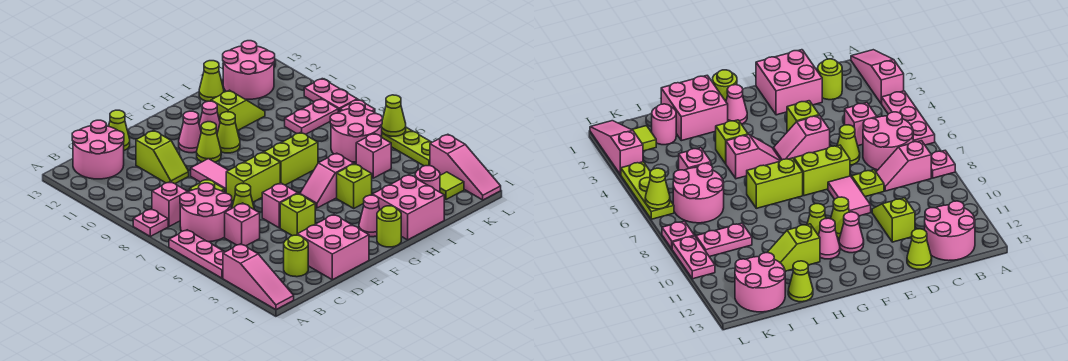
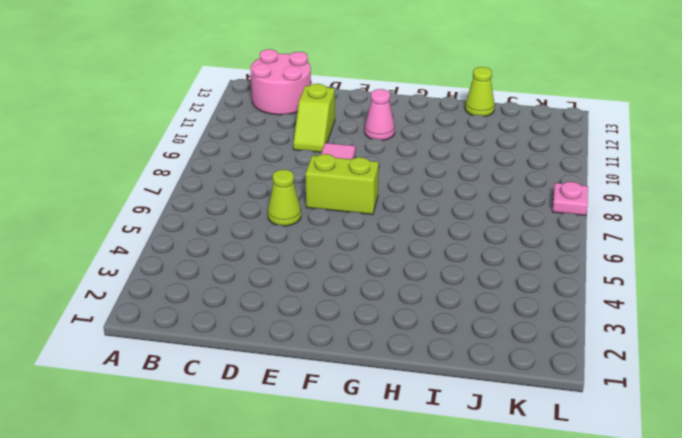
none -> pink slope A1:A3 level 1 top 3
none -> pink plate A4:A6 level 1
none -> pink plate A8 level 1
none -> pink round brick B6:C7 level 1

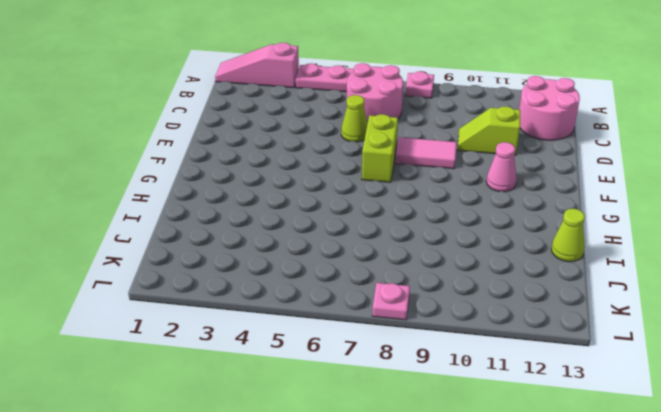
none -> pink slope B8:C8 level 1 top B
none -> lime round brick C2 level 1
none -> pink brick C5 level 1
none -> pink brick D1:E2 level 1

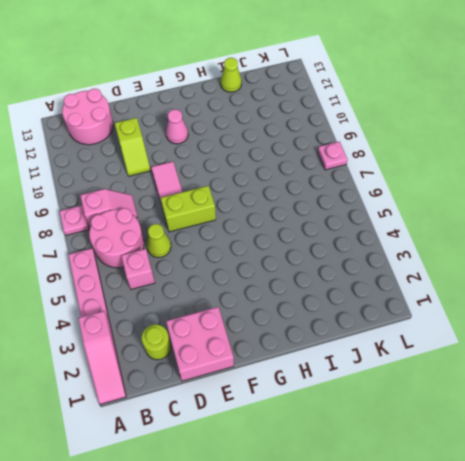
none -> lime plate D8 level 1
none -> lime cone D13 level 1
none -> lime brick E4 level 1
none -> pink slope E5:F5 level 1 top E

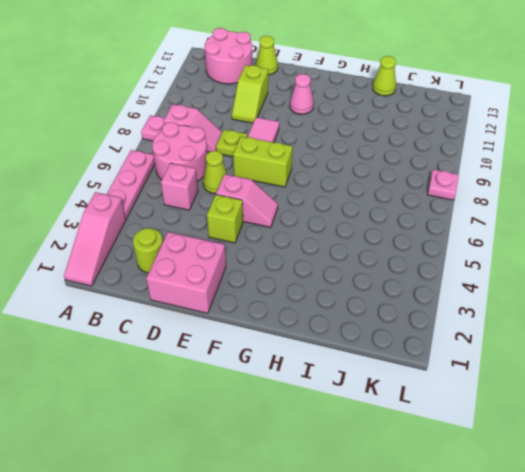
none -> lime cone F10 level 1
none -> lime round brick G1 level 1
none -> pink cone G2 level 1
none -> pink slope G5:H5 level 1 top H

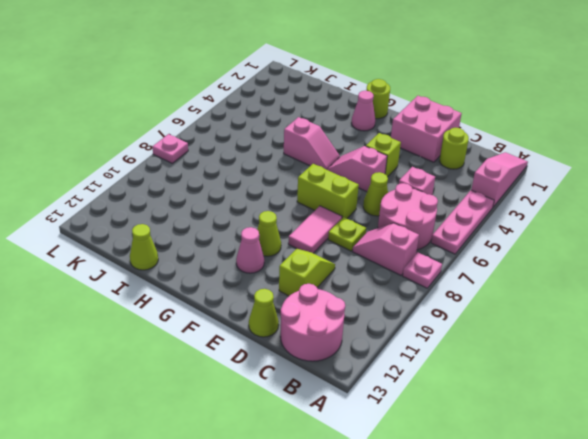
none -> lime brick G7:H7 level 1
none -> lime cone G10 level 1
none -> pink cone G11 level 1
none -> pink brick H1:I2 level 1

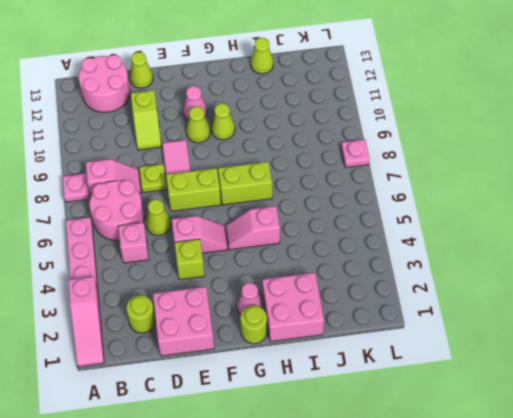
none -> pink cone G11 level 1
none -> lime brick H4 level 1
none -> lime slope H11:I11 level 1 top H
none -> pink round brick J2 level 1

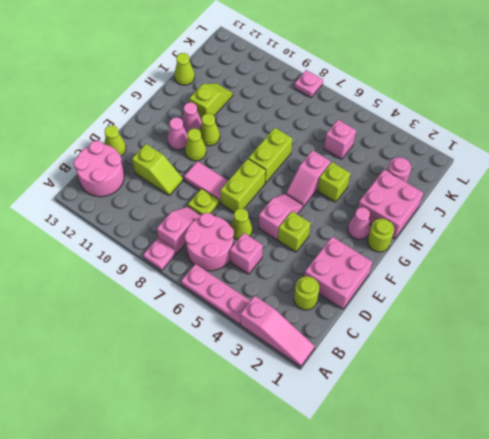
none -> pink round brick J6:K7 level 1
none -> pink plate J9:K9 level 1
none -> pink round brick J12:K13 level 1
none -> lime tile K2 level 1

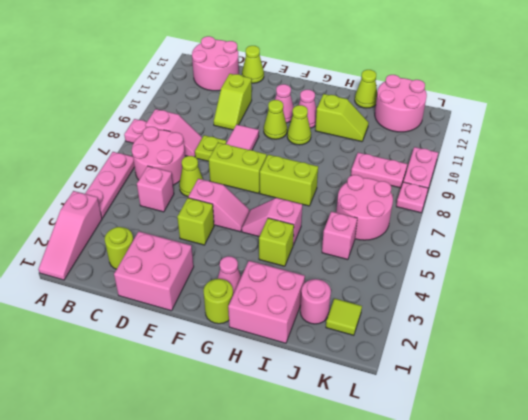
none -> pink slope L1:L3 level 1 top 3
none -> lime plate L4:L6 level 1
none -> lime cone L6 level 2

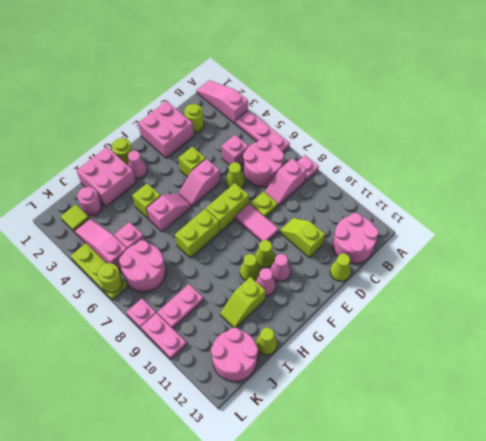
pink slope K3:K5 level 1 top 5 -> pink slope L1:L3 level 1 top 3
lime round brick L6 level 2 -> lime cone L6 level 2

